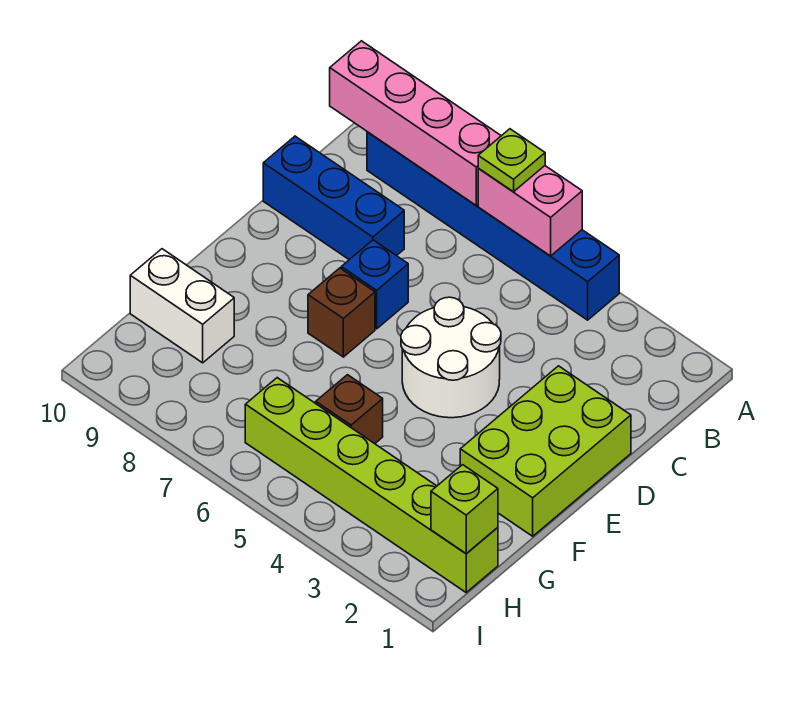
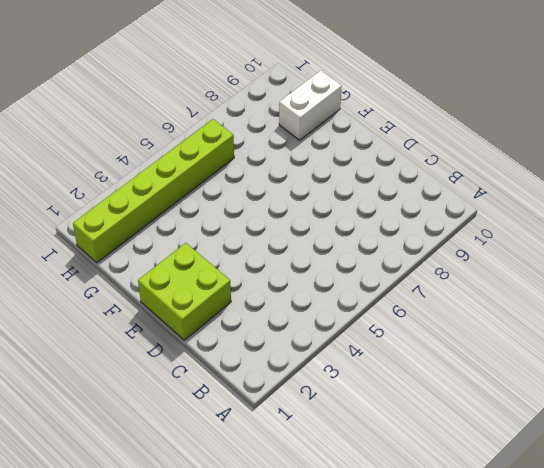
lime brick D1:E2 level 1 -> lime brick D1:F2 level 1
none -> blue brick A4:A9 level 1
none -> blue brick C8:C10 level 1
none -> white round brick D4:E5 level 1

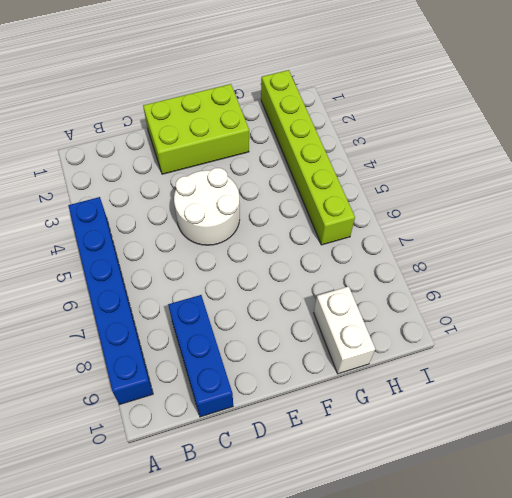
none -> blue brick D7 level 1
none -> brown brick E7 level 1
none -> brown brick G5 level 1

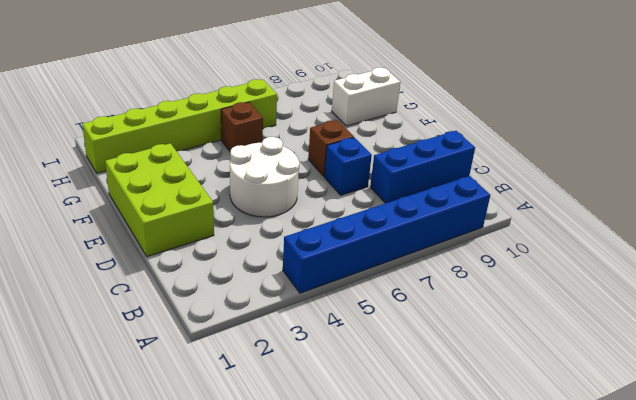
none -> pink brick A5:A6 level 2
none -> pink brick A7:A10 level 2
none -> lime brick H1 level 2

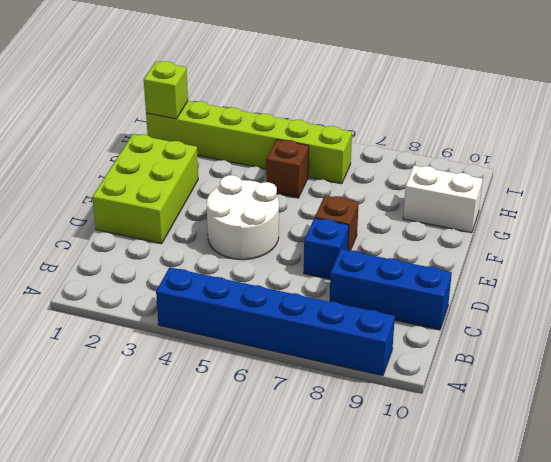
none -> pink brick A5:A6 level 2
none -> pink brick A7:A10 level 2
none -> lime plate A6 level 3

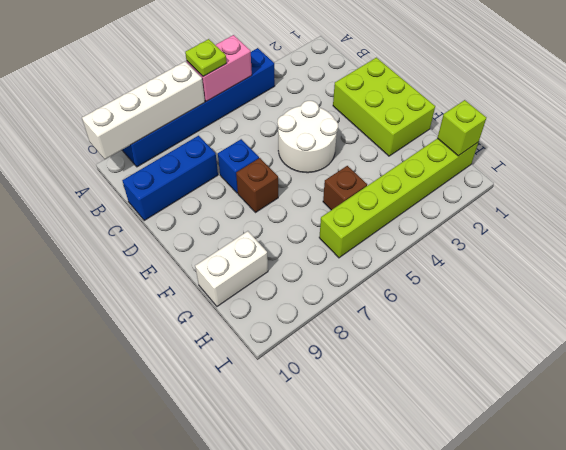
white brick A7:A10 level 2 -> pink brick A7:A10 level 2

